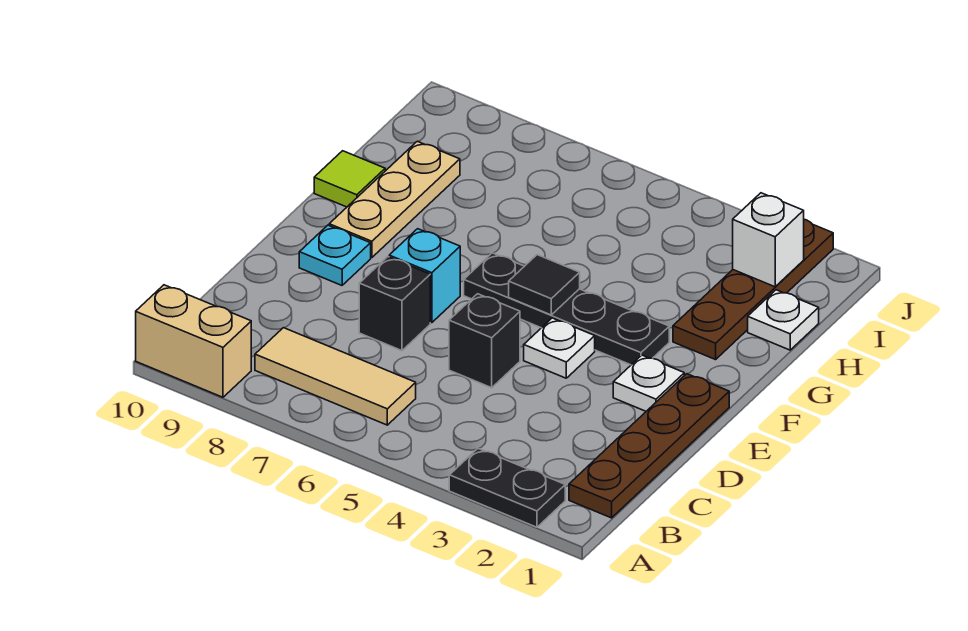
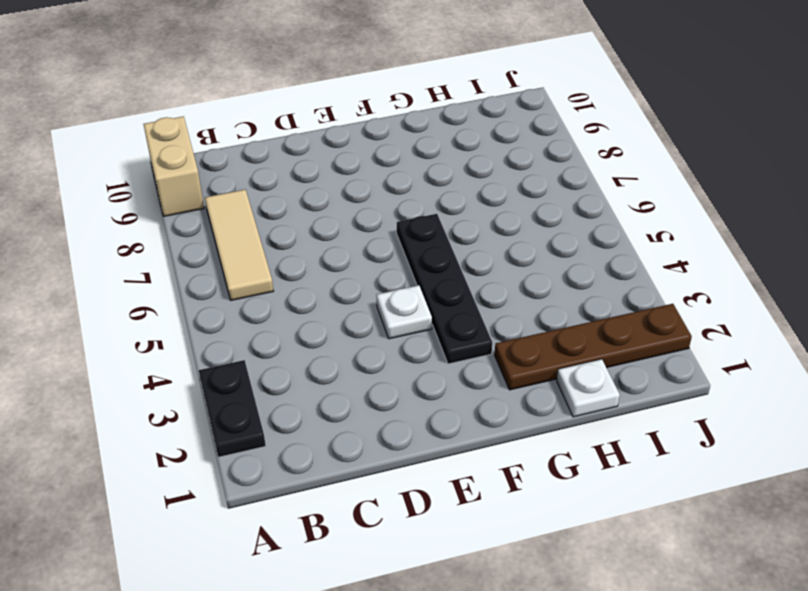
none -> brown plate B1:E1 level 1
none -> black brick D5 level 1
none -> black brick D7 level 1

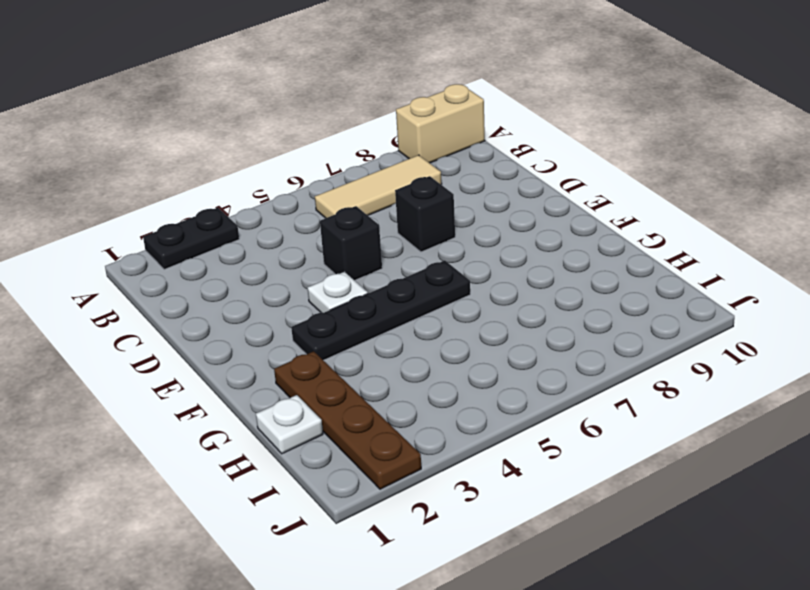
none -> brown plate B1:E1 level 1
none -> white plate E2 level 1
none -> cyan brick E7 level 1

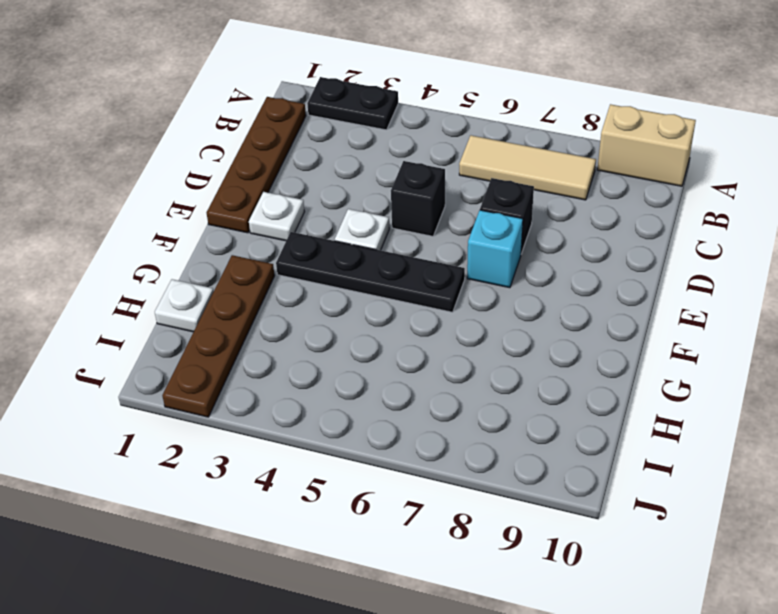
none -> cyan plate E9 level 1
none -> tan plate F9:H9 level 1
none -> lime tile G10 level 1

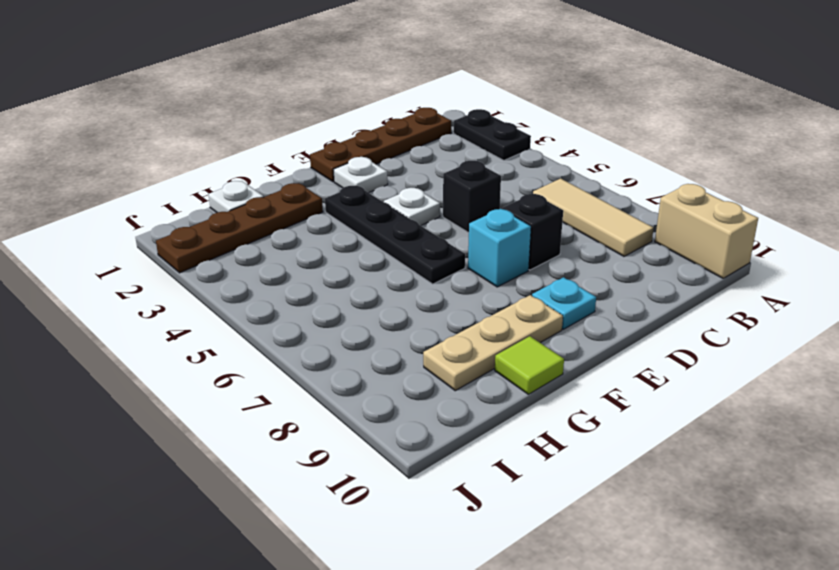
none -> black tile F5 level 2
none -> white brick I2 level 2

